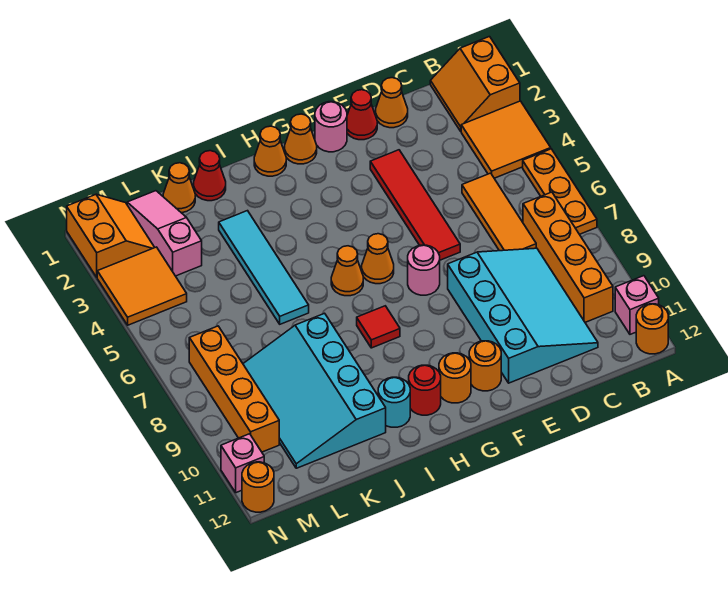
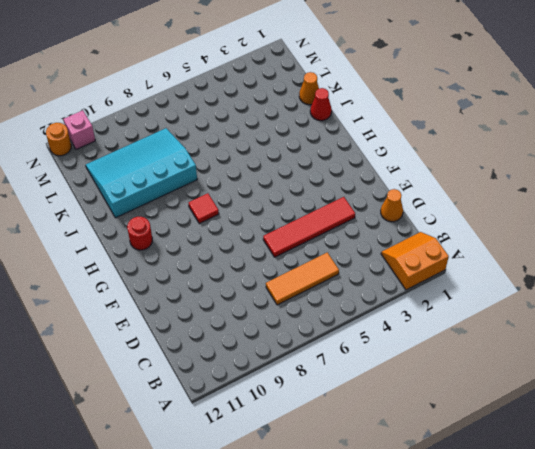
none -> orange tile A3:B4 level 1
none -> orange plate A5:A7 level 1
none -> pink brick A11 level 1
none -> orange round brick A12 level 1

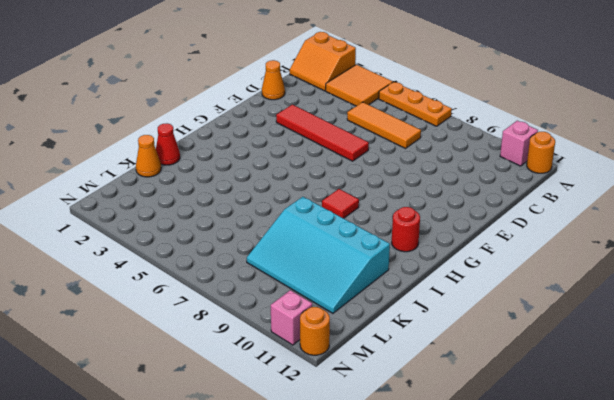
none -> orange brick B7:B10 level 1
none -> cyan slope C8:E11 level 1 top E
none -> red cone E1 level 1
none -> pink round brick F1 level 1

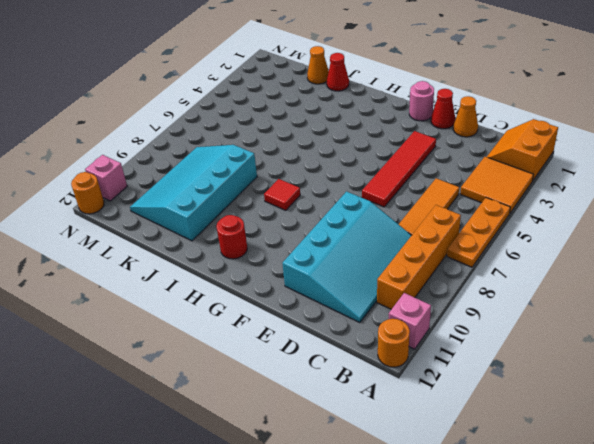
none -> pink round brick F7 level 1
none -> orange round brick F11 level 1
none -> orange cone G1 level 1
none -> orange cone G6 level 1

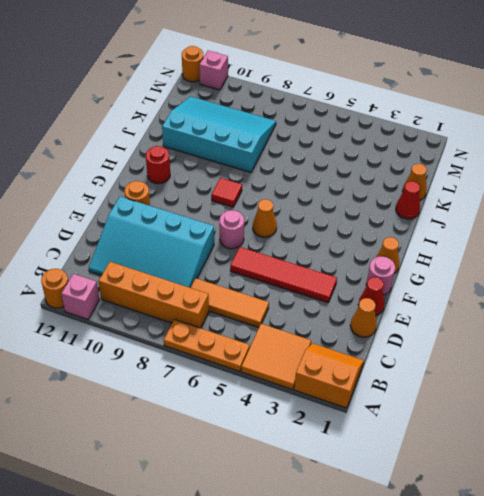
none -> orange round brick G11 level 1
none -> orange cone H1 level 1
none -> orange cone H6 level 1
none -> cyan round brick I11 level 1

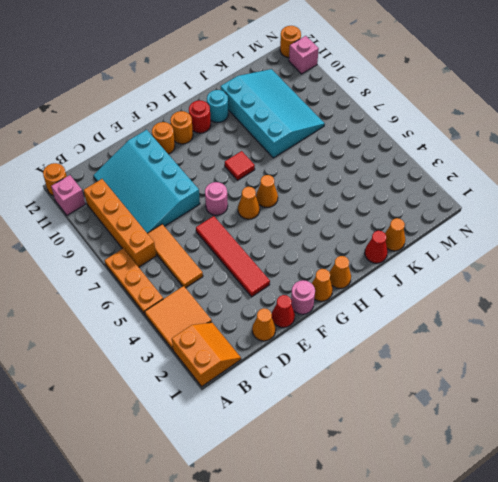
none -> cyan tile J3:J6 level 1
none -> pink slope L1:L3 level 1 top 3
none -> orange slope M1:N2 level 1 top N
none -> orange tile M3:N4 level 1

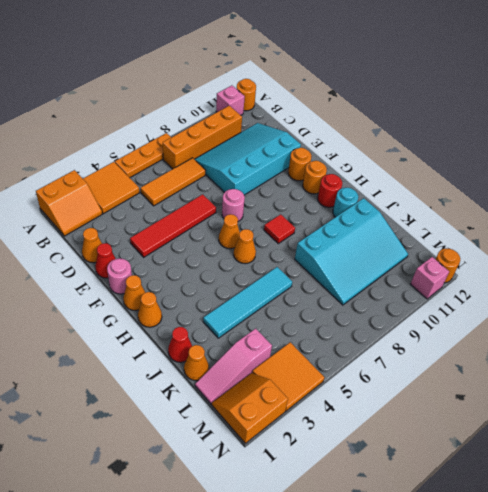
none -> orange brick M7:M10 level 1

